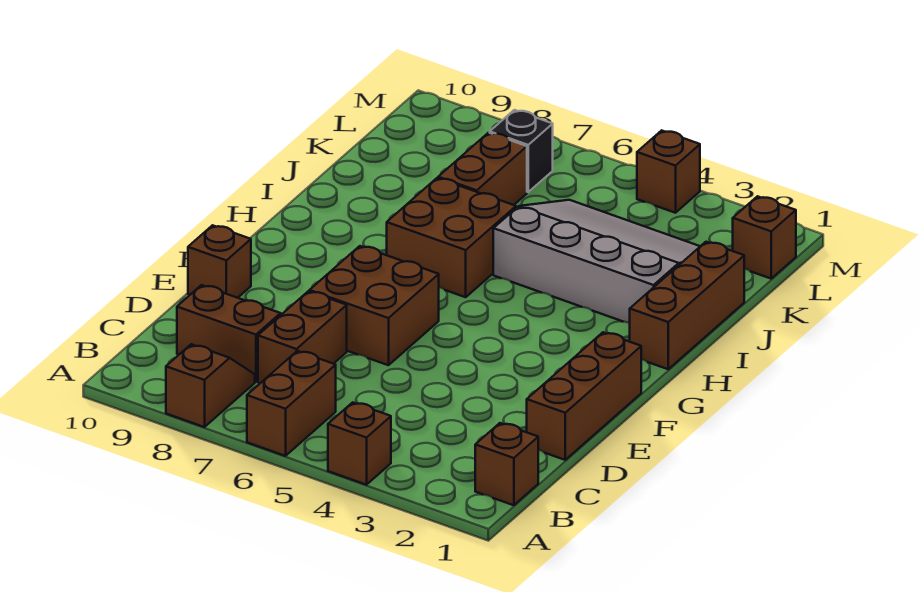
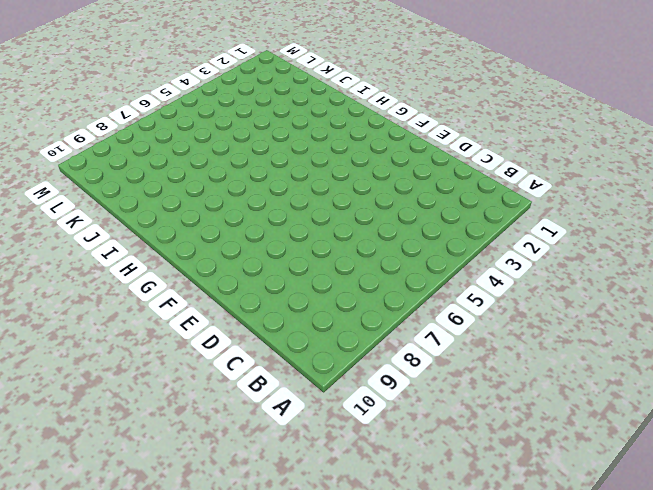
none -> brown brick A4 level 1
none -> brown brick A6:B6 level 1
none -> brown slope A8:B8 level 1 top A

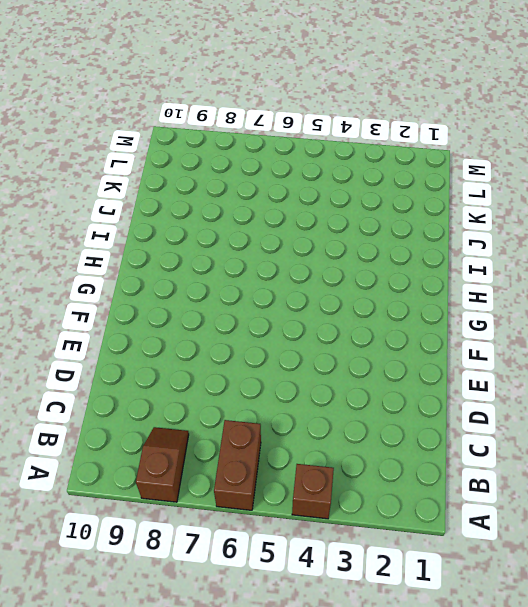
none -> brown brick B1 level 1
none -> brown brick C7:D7 level 1
none -> brown brick C8:C9 level 1

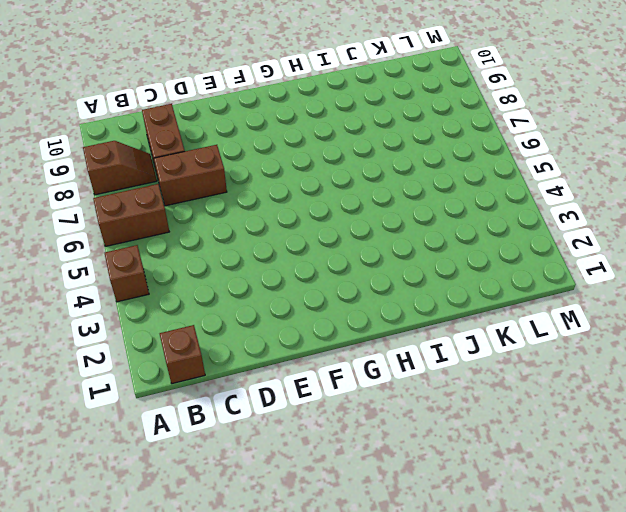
none -> brown brick D1:F1 level 1
none -> brown brick E6:F7 level 1
none -> brown brick E10 level 1

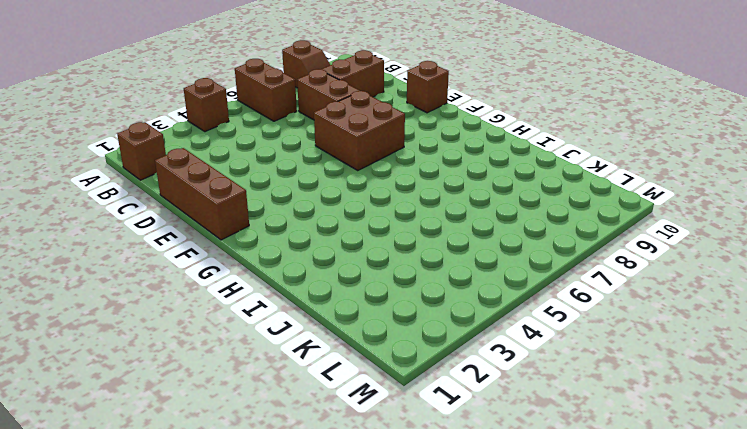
none -> brown brick H1:J1 level 1
none -> brown brick H6:I7 level 1
none -> grey slope I2:K5 level 1 top I

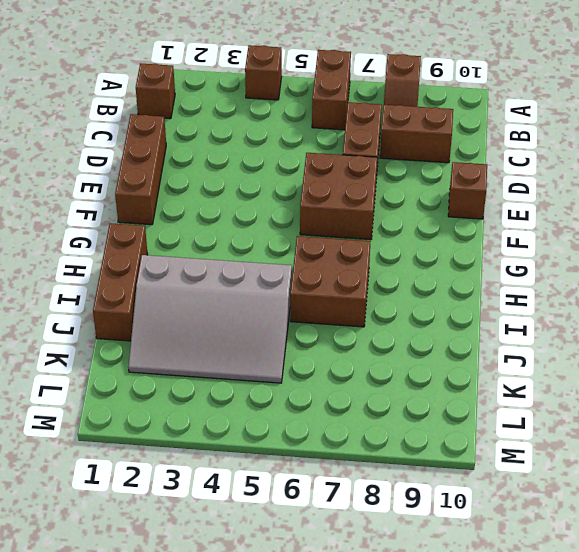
none -> brown brick J7:K7 level 1
none -> brown brick L1 level 1
none -> black brick L7 level 1

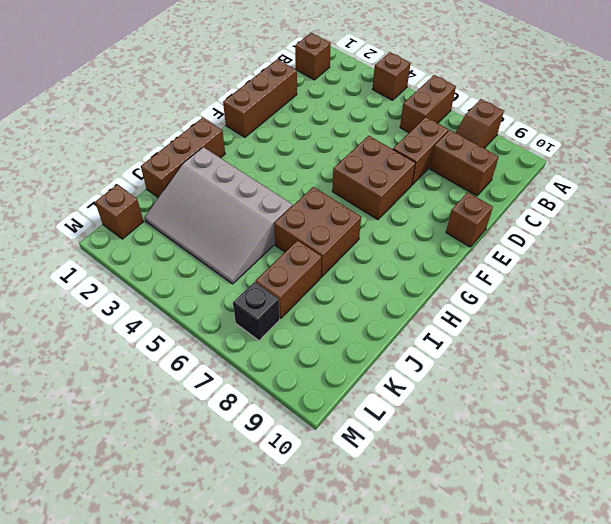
none -> brown brick M4 level 1

